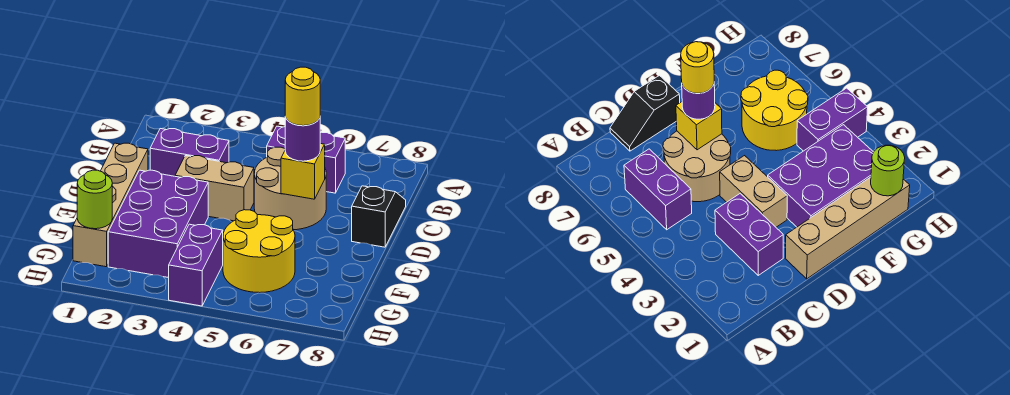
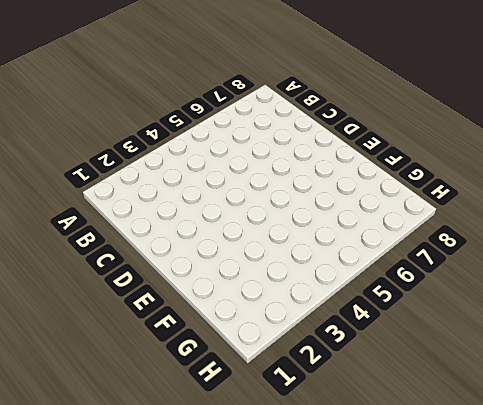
none -> purple brick B5:B6 level 1
none -> purple brick C2:C3 level 1
none -> tan round brick C5:D6 level 1

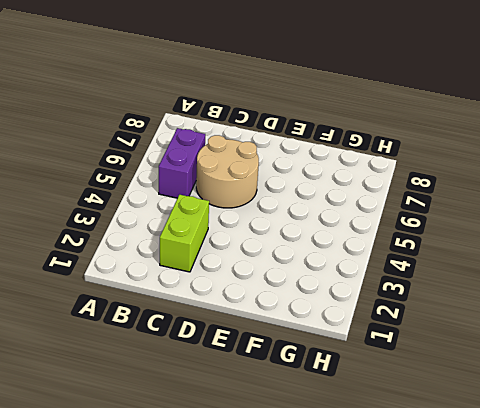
lime brick C2:C3 level 1 -> purple brick C2:C3 level 1
none -> black slope C8:D8 level 1 top D
none -> tan brick D1:G1 level 1
none -> tan brick D3:D4 level 1

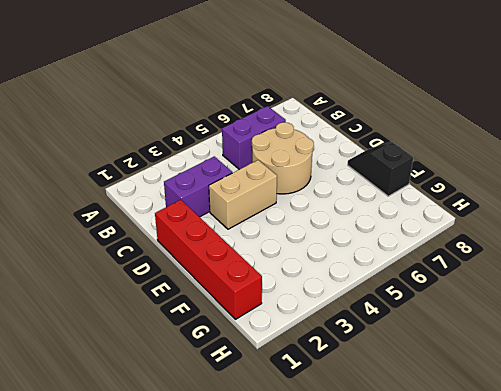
red brick D1:G1 level 1 -> tan brick D1:G1 level 1
black slope E8:F8 level 1 top F -> black slope C8:D8 level 1 top D
none -> purple brick E2:G3 level 1
none -> yellow round brick F5:G6 level 1
none -> purple brick G4:H4 level 1

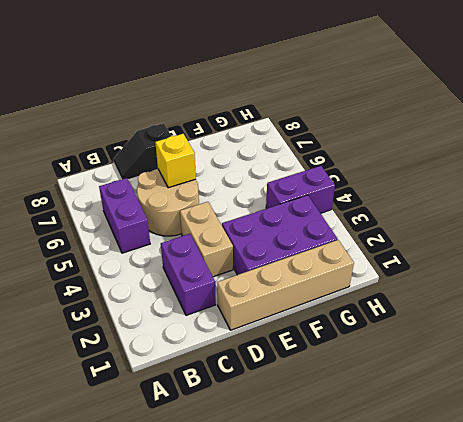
none -> yellow round brick F5:G6 level 1
none -> lime round brick G1 level 2
none -> purple round brick D6 level 3

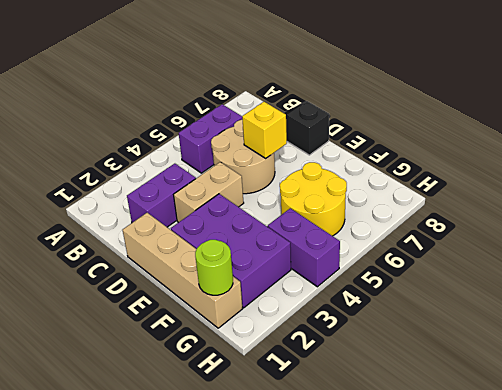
none -> purple round brick D6 level 3
none -> yellow round brick D6 level 4

